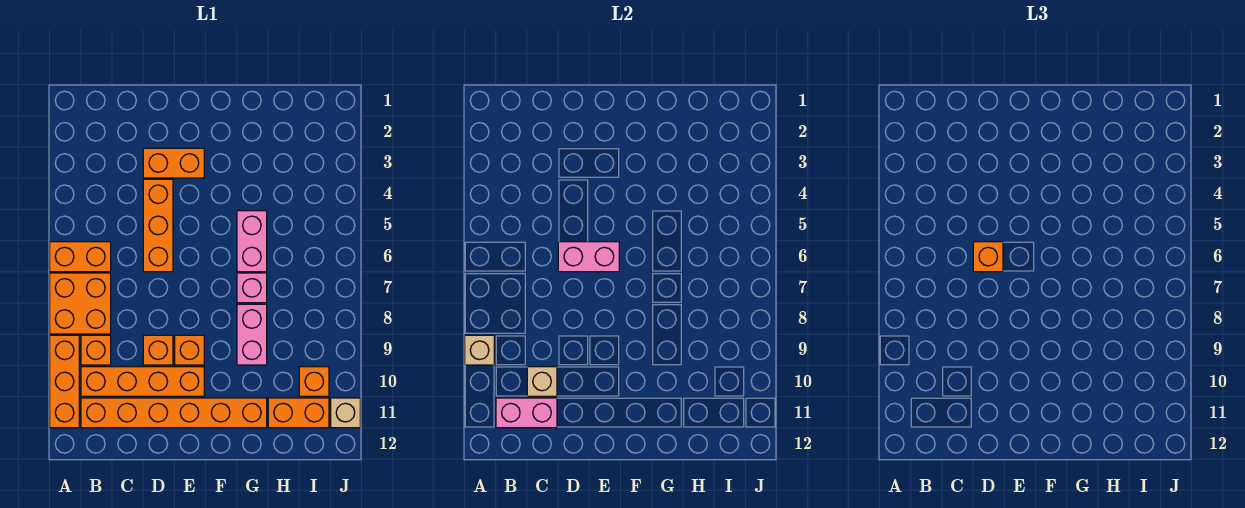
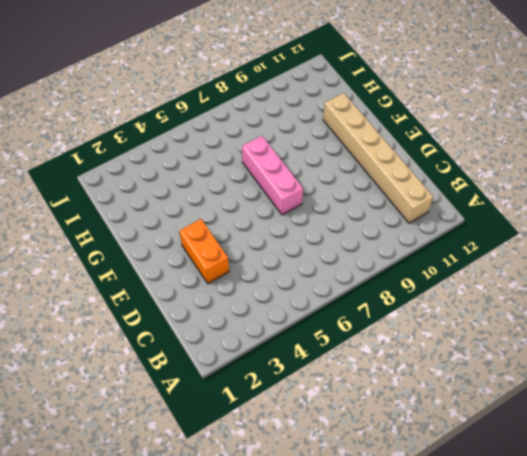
tan brick B11:G11 level 1 -> orange brick B11:G11 level 1
pink brick E7:G7 level 1 -> pink brick G7 level 1
none -> orange brick A6:B6 level 1
none -> orange brick A7:B8 level 1
none -> orange brick A9:A11 level 1

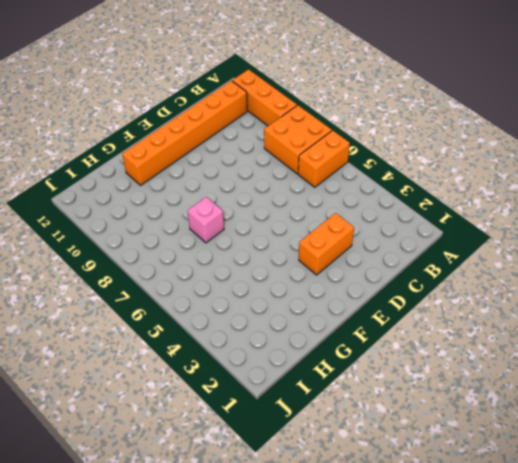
none -> orange brick B9 level 1
none -> orange brick B10:E10 level 1
none -> orange brick D4:D6 level 1

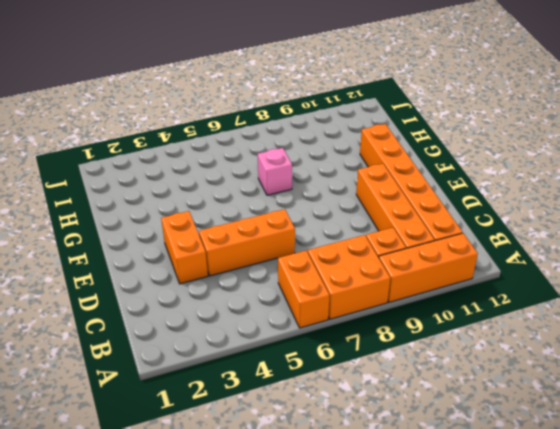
none -> orange brick D9 level 1
none -> orange brick E9 level 1
none -> pink brick G5:G6 level 1

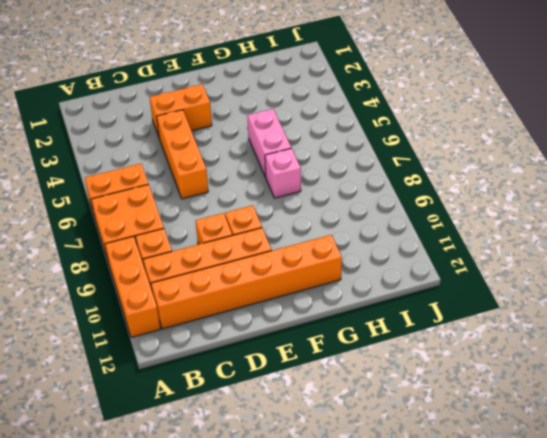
none -> pink brick G8:G9 level 1
none -> orange brick H11:I11 level 1
none -> orange brick I10 level 1

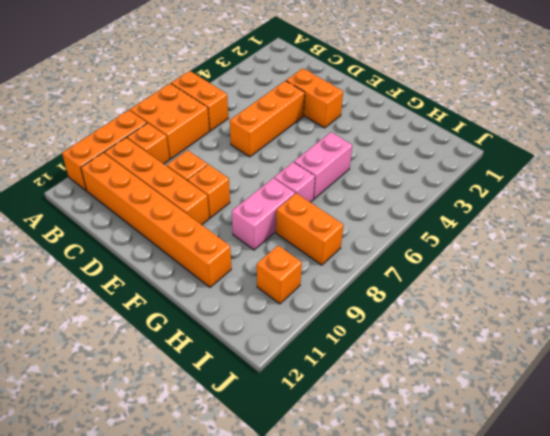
orange brick H8:I8 level 1 -> orange brick H11:I11 level 1
none -> tan brick J11 level 1
none -> tan brick A9 level 2
none -> pink brick B11:C11 level 2

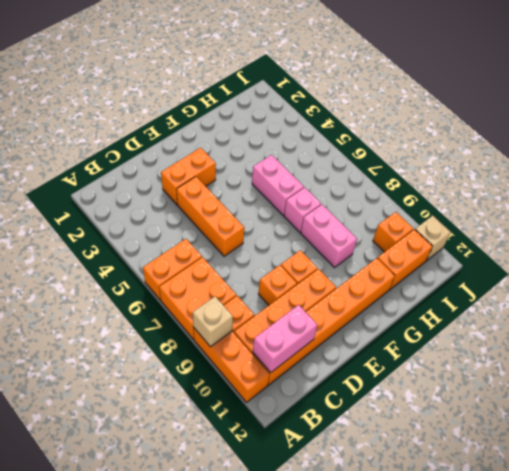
none -> tan brick C10 level 2
none -> pink brick D6:E6 level 2
none -> orange brick D6 level 3

